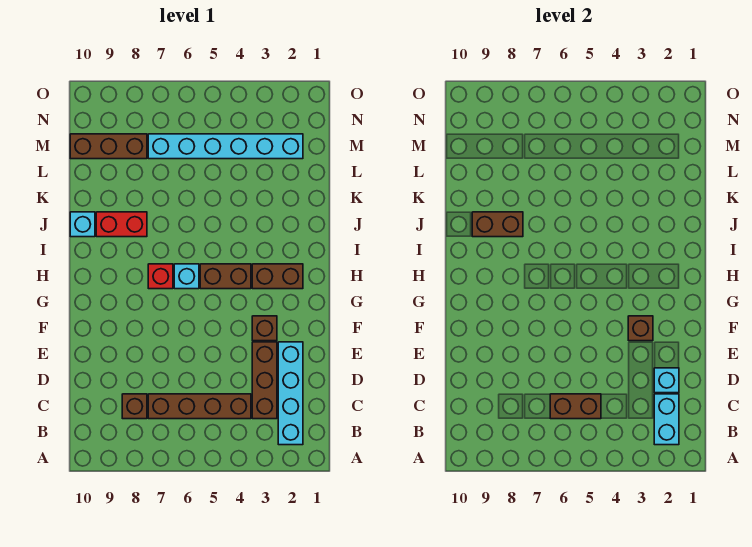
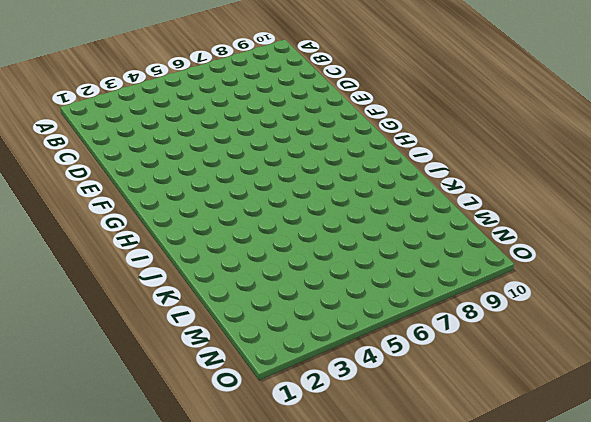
none -> cyan brick B2:E2 level 1
none -> brown brick C3:E3 level 1
none -> brown brick C4:C7 level 1

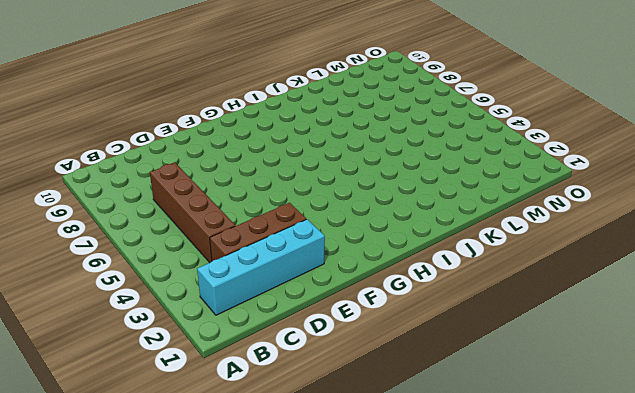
none -> brown brick C8 level 1
none -> brown brick F3 level 1
none -> brown brick H2:H3 level 1

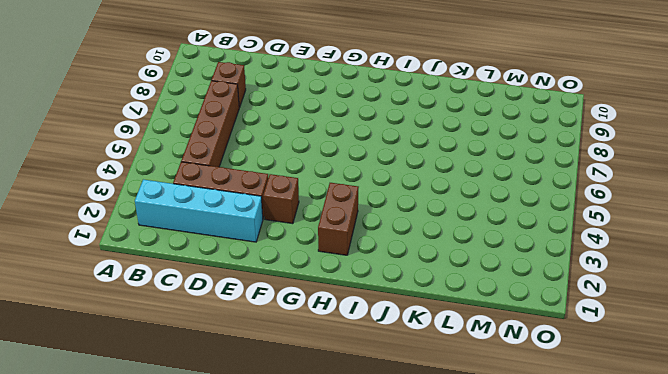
none -> brown brick H4:H5 level 1
none -> cyan brick H6 level 1
none -> red brick H7 level 1

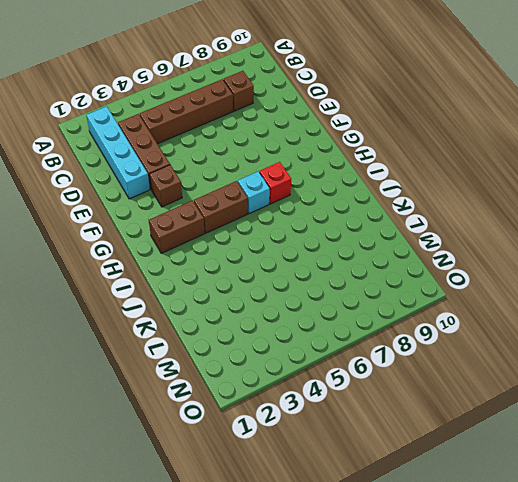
none -> red brick J8:J9 level 1
none -> cyan brick J10 level 1
none -> cyan brick M2:M7 level 1

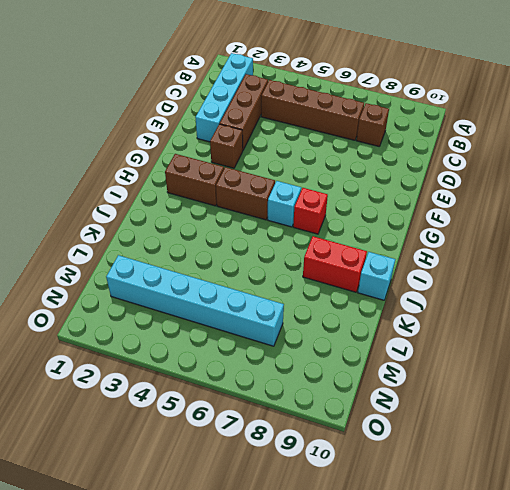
none -> brown brick M8:M10 level 1
none -> cyan brick B2:C2 level 2
none -> brown brick C5:C6 level 2

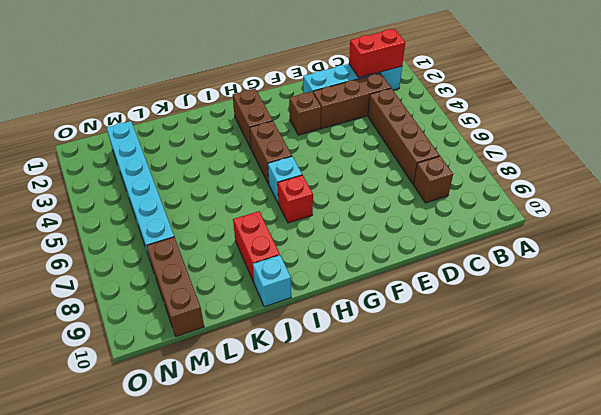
red brick B2:C2 level 2 -> cyan brick B2:C2 level 2
none -> brown brick C5:C6 level 2
none -> cyan brick D2 level 2
none -> brown brick F3 level 2

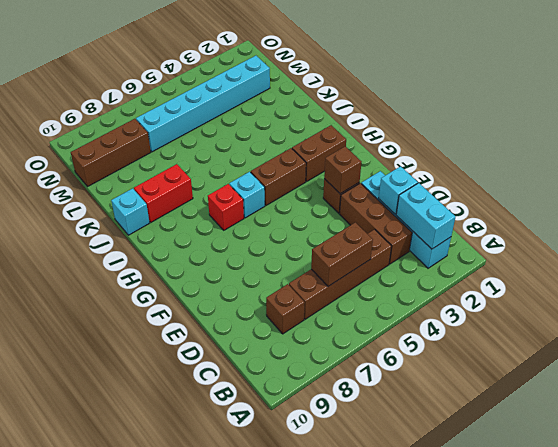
none -> brown brick J8:J9 level 2

